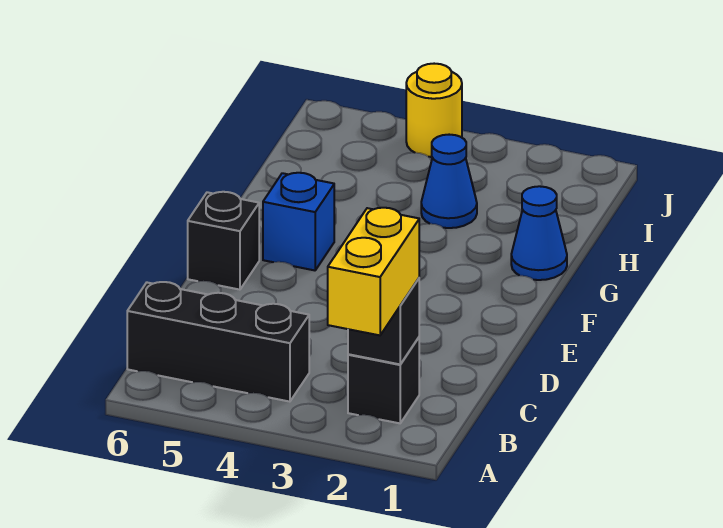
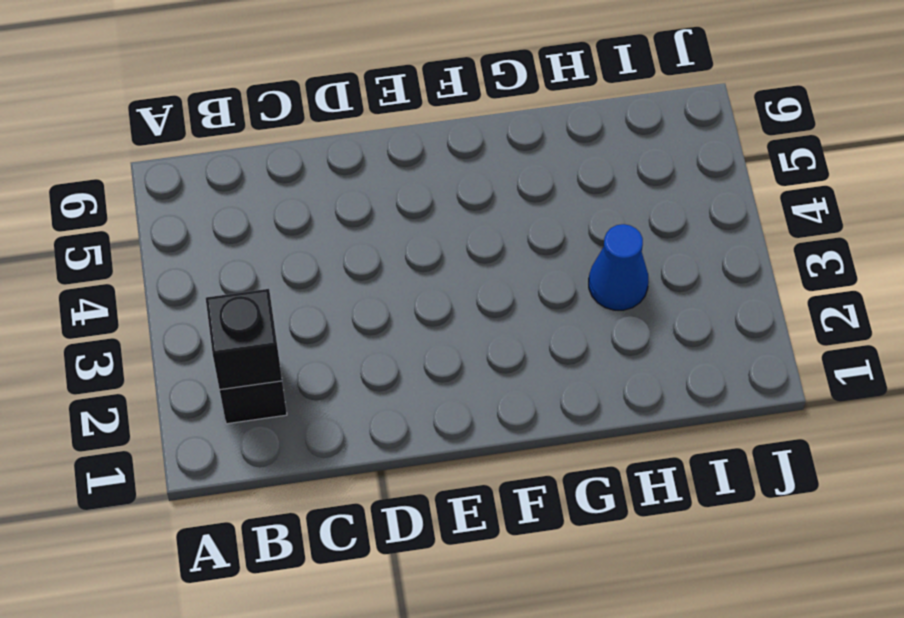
none -> black brick B4:B6 level 1
none -> black brick E6 level 1

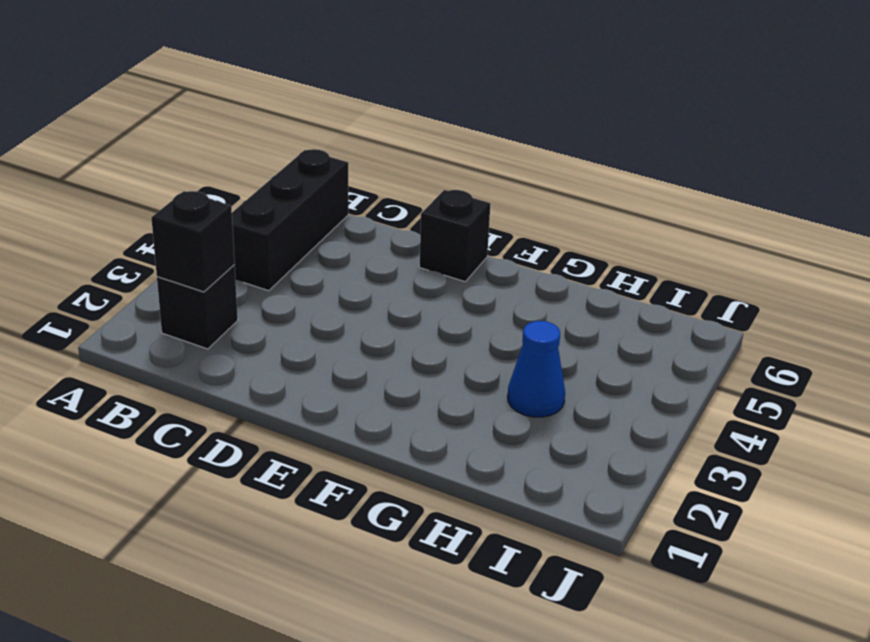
none -> blue brick F5 level 1
none -> blue cone G1 level 1

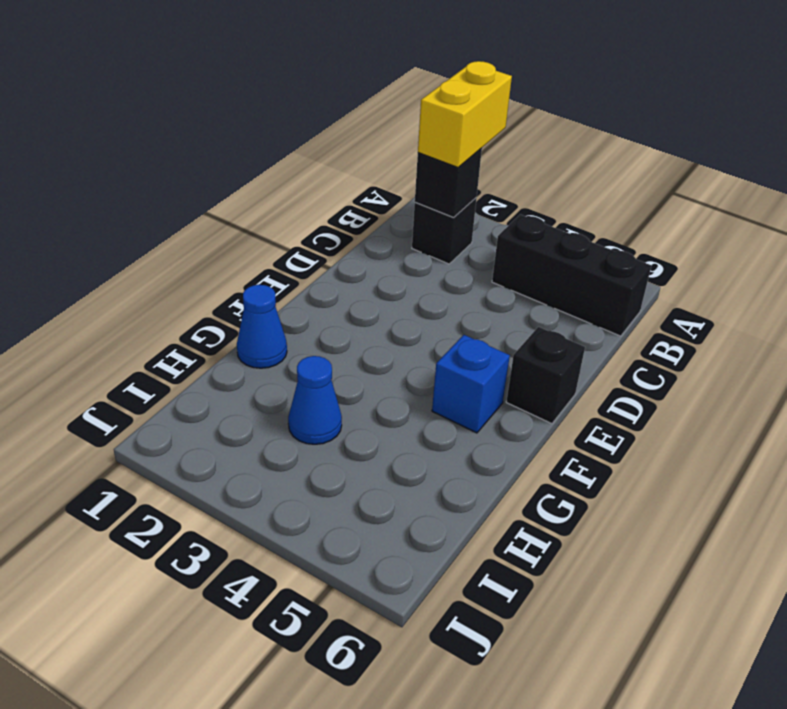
none -> yellow round brick J4 level 1

